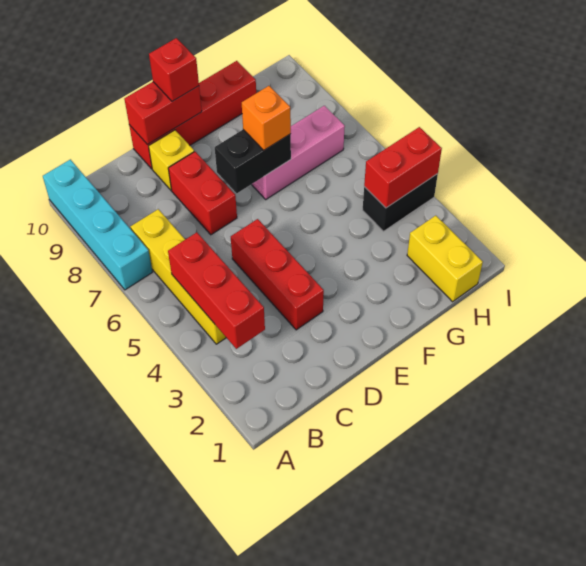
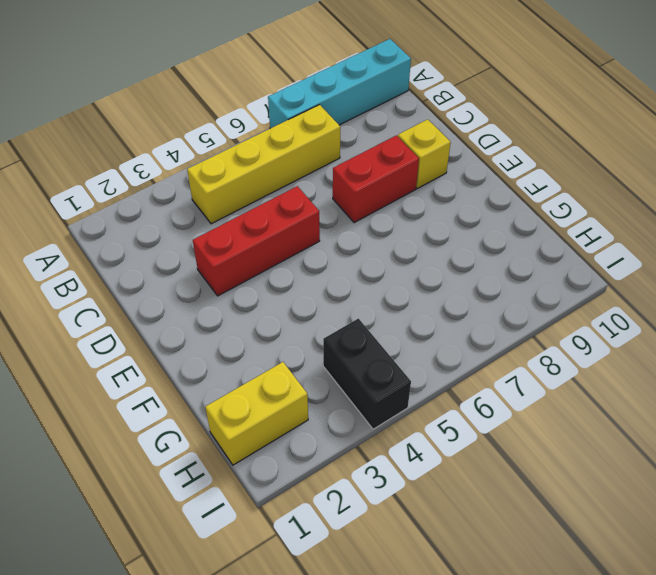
none -> red brick D10:G10 level 1
none -> pink brick F7:H7 level 1
none -> red brick B3:B5 level 2

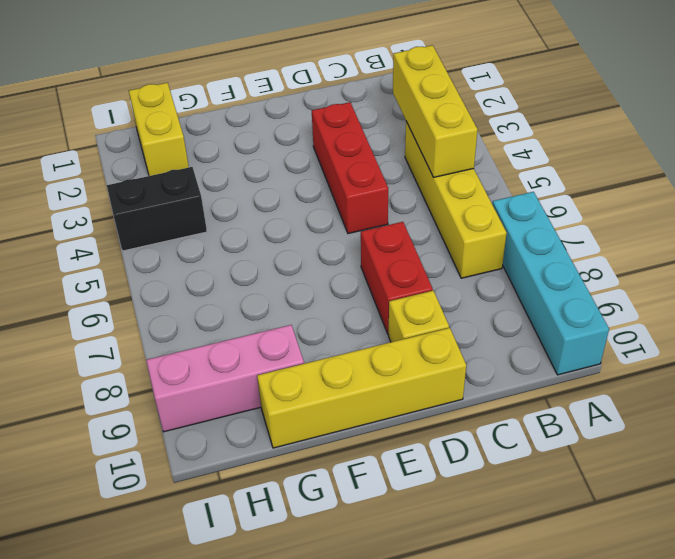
yellow brick B3:B5 level 2 -> red brick B3:B5 level 2
yellow brick D10:G10 level 1 -> red brick D10:G10 level 1
pink brick G9:I9 level 1 -> pink brick F7:H7 level 1
none -> red brick D10:E10 level 2
none -> black brick E7:F7 level 2
none -> red brick H4:I4 level 2

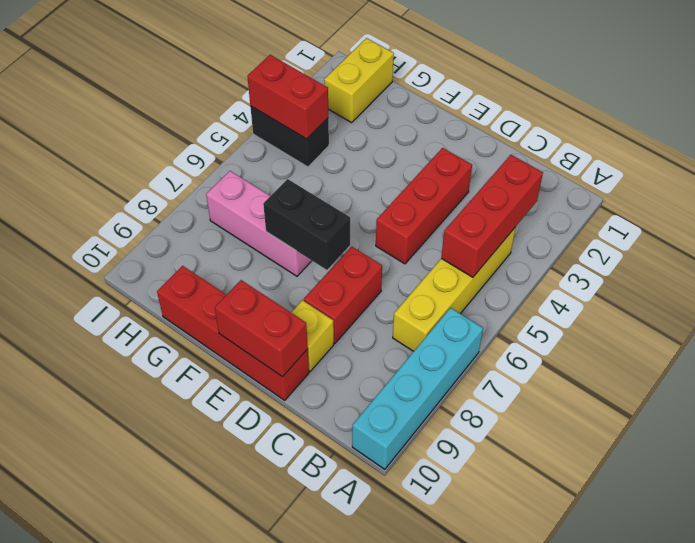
none -> red brick E10 level 3
none -> orange brick F7 level 3

